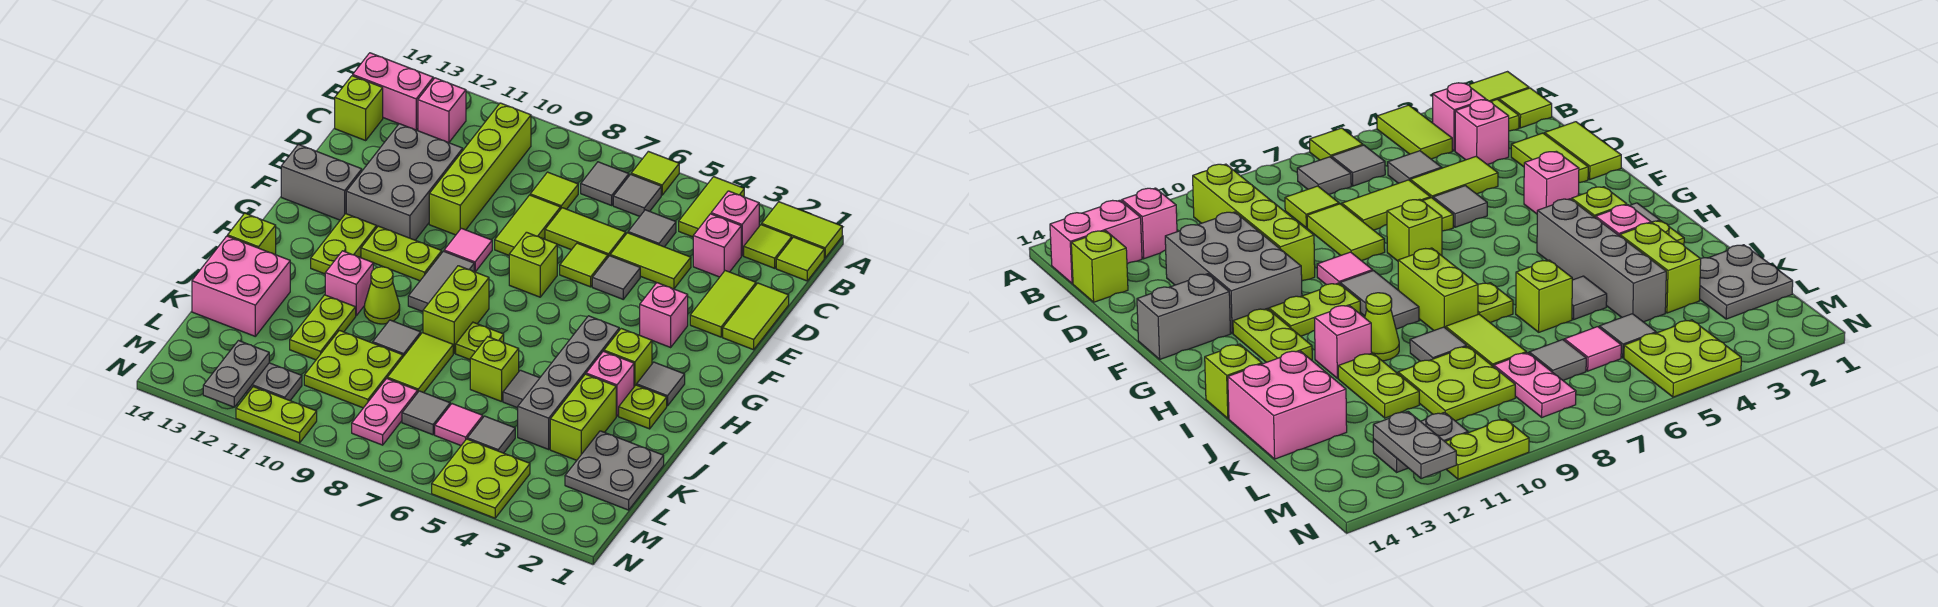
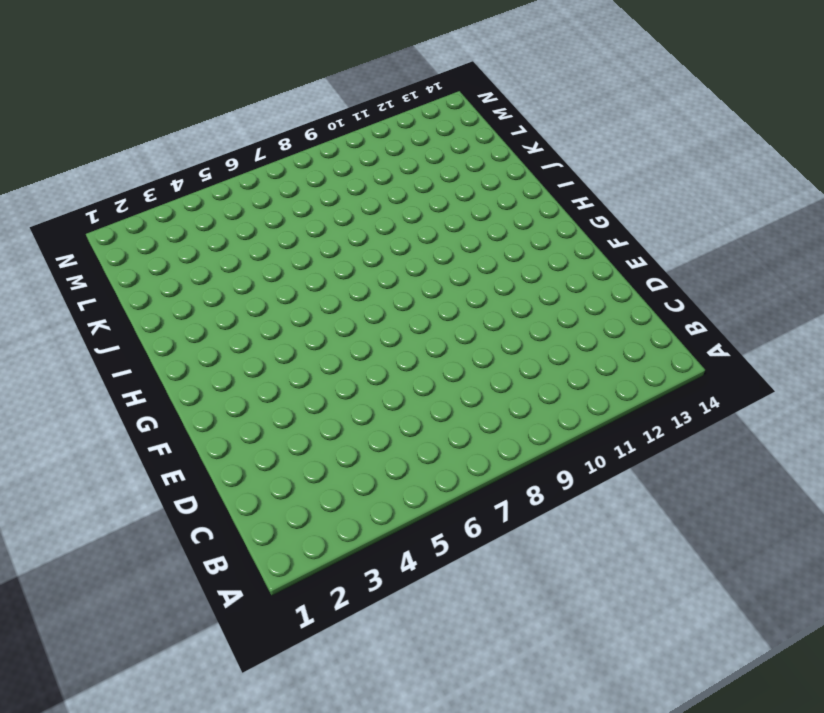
none -> lime tile A1:A2 level 1
none -> lime tile A4:B4 level 1
none -> lime tile A6 level 1
none -> lime tile B1 level 1

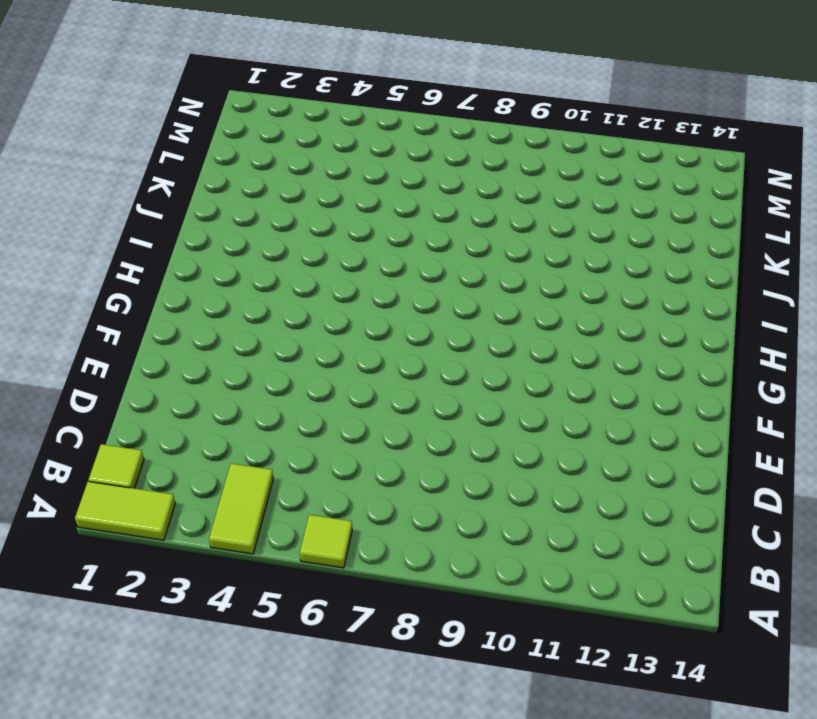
none -> lime tile B2 level 1
none -> pink brick B3 level 1
none -> grey tile B6 level 1
none -> grey tile B7 level 1

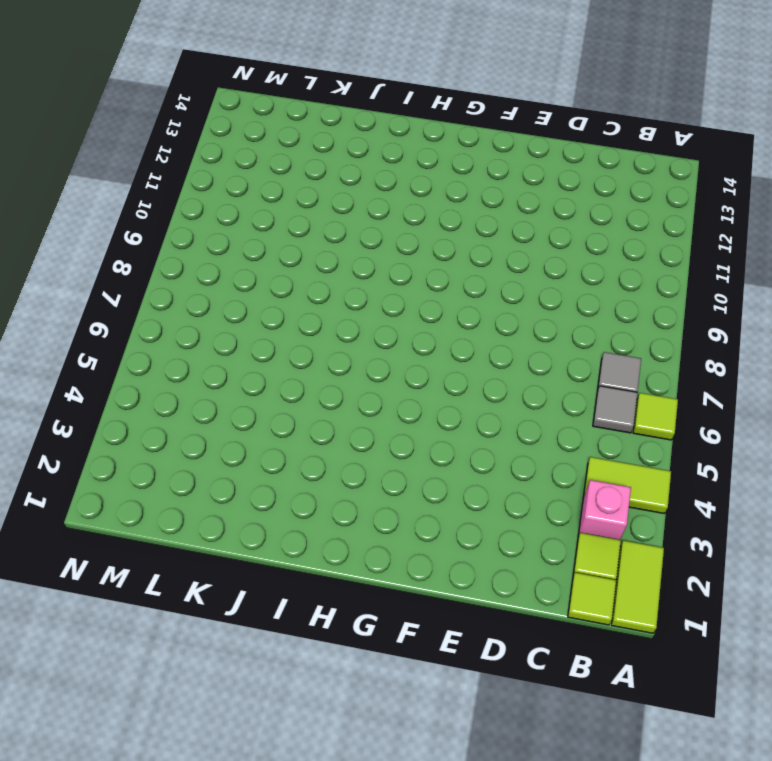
none -> lime brick B10:E10 level 1
none -> pink brick B12 level 1
none -> pink brick B13:B14 level 1
none -> pink brick C3 level 1

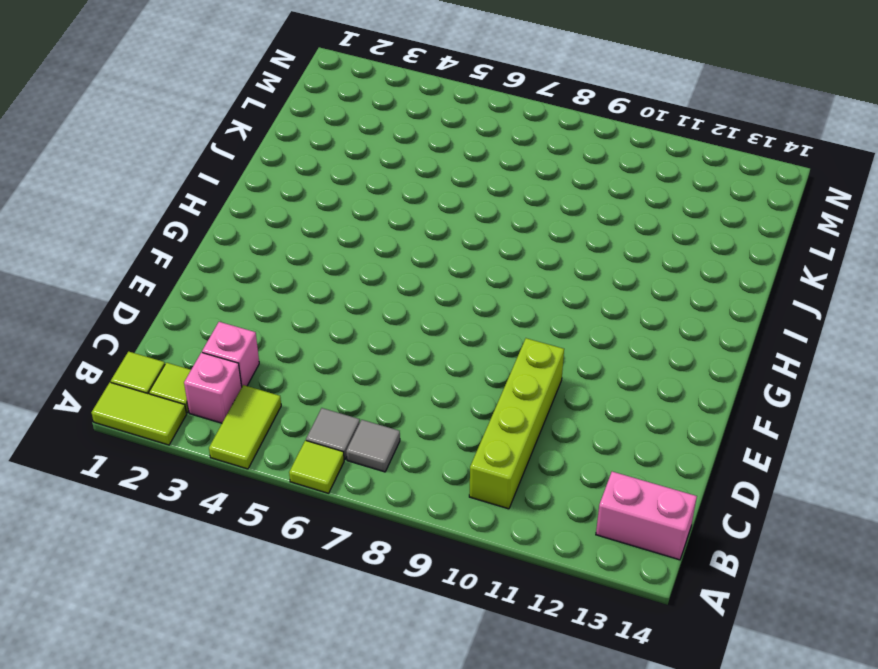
none -> pink brick B12 level 1
none -> grey tile C5 level 1
none -> lime tile C8 level 1
none -> lime brick C14 level 1

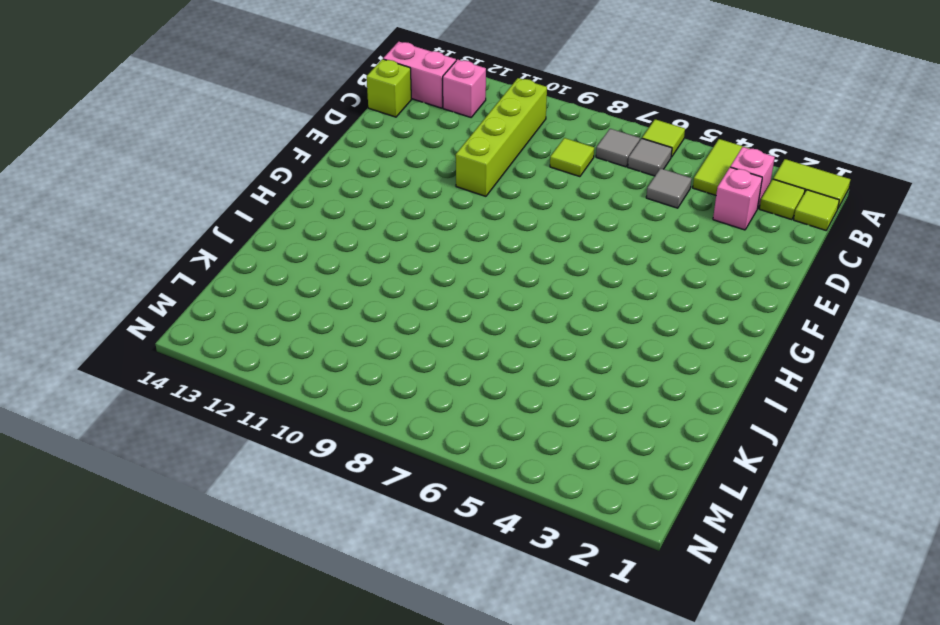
none -> lime tile D1:E1 level 1
none -> lime tile D2:E2 level 1
none -> lime tile D4:D5 level 1
none -> lime tile D6:D7 level 1

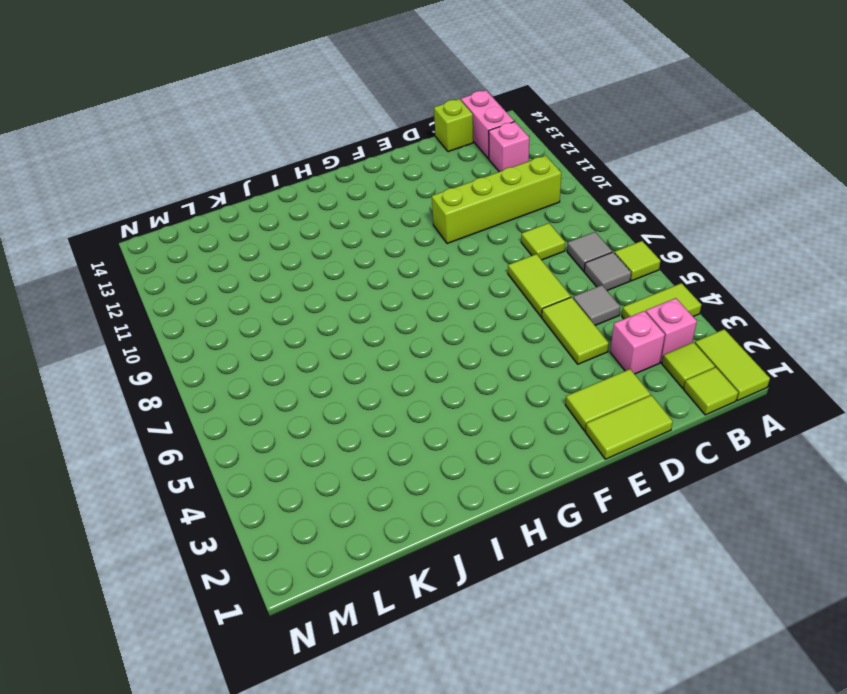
none -> lime tile D8:E8 level 1
none -> grey brick D11:F12 level 1
none -> grey tile E5 level 1
none -> lime tile E6 level 1

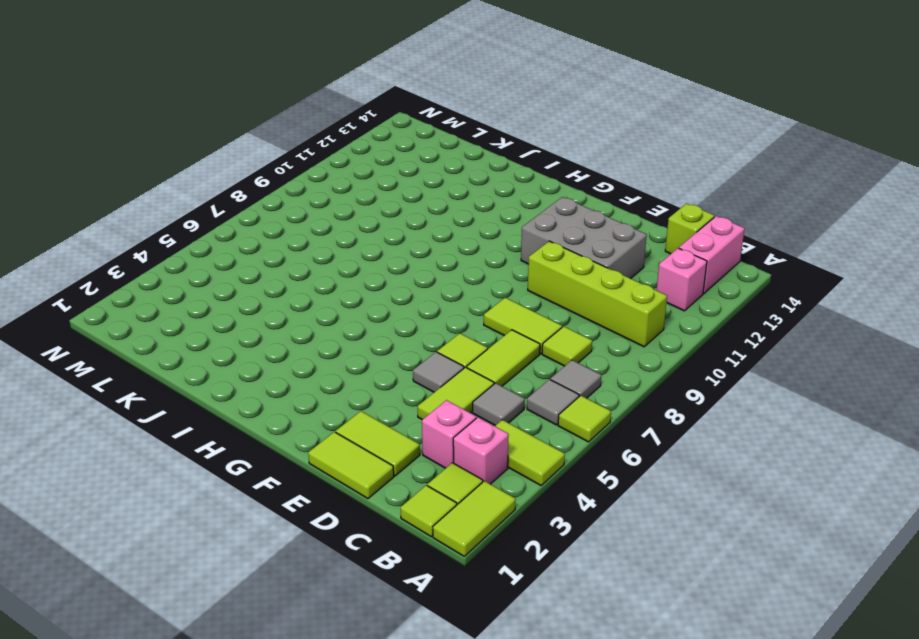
none -> pink brick F3 level 1
none -> lime brick F7 level 1
none -> pink tile F9 level 1
none -> grey brick F13:F14 level 1

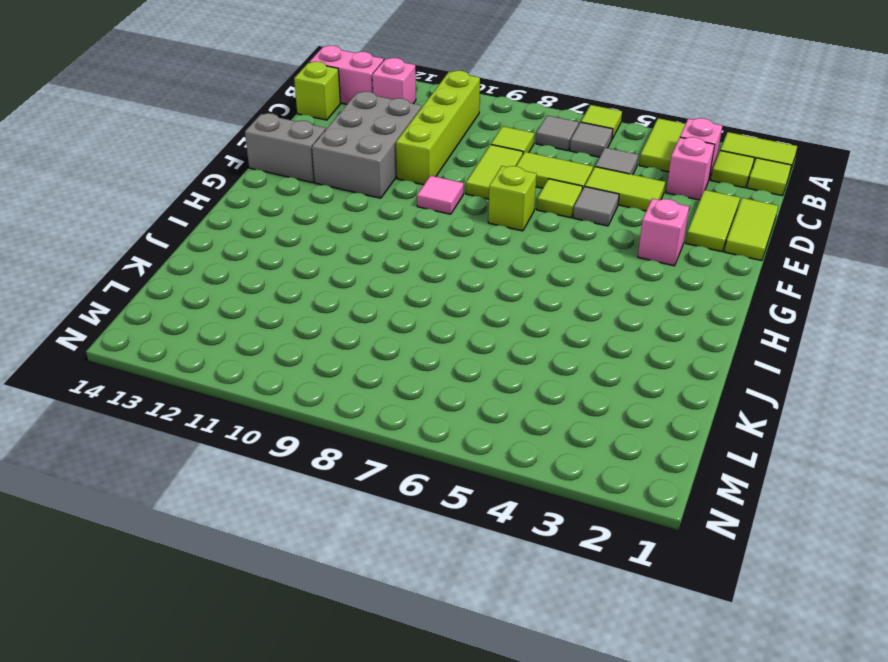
none -> grey tile G9:H9 level 1
none -> lime plate G10:G11 level 1
none -> lime plate G12:H12 level 1
none -> grey tile H2 level 1

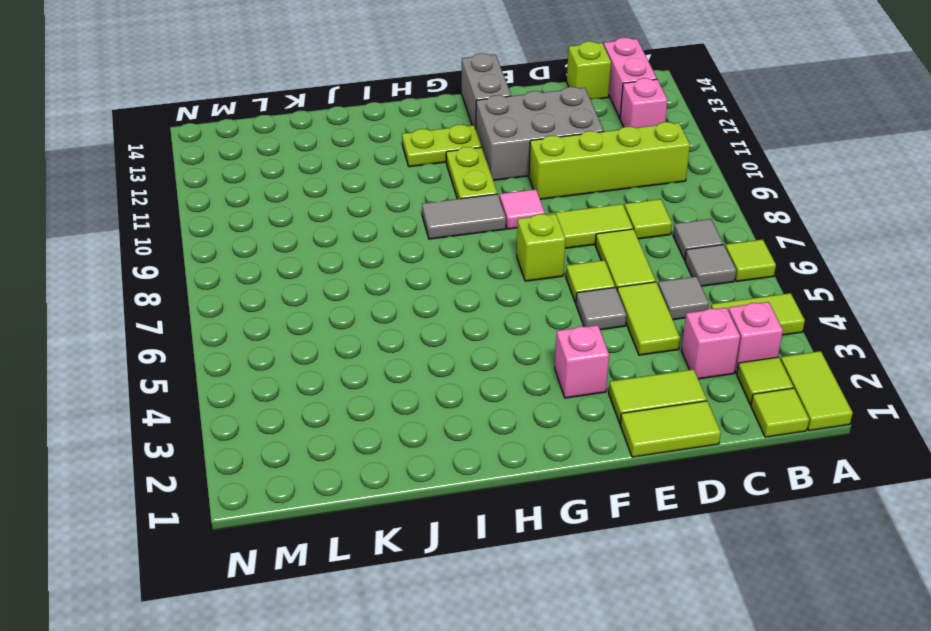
none -> grey tile H2 level 1
none -> lime brick H3 level 1
none -> grey brick H4:K4 level 1
none -> lime brick H8:I8 level 1

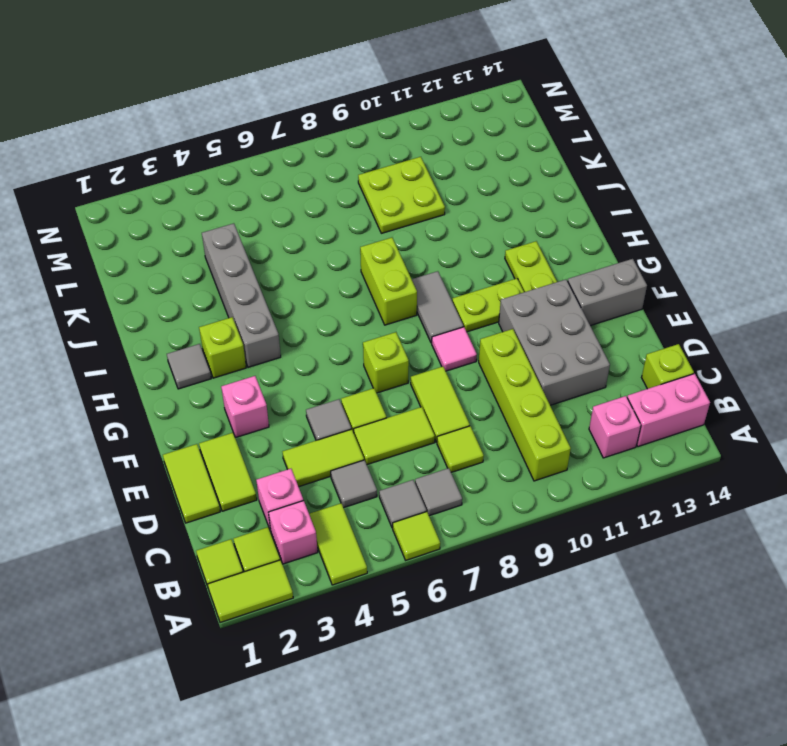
none -> lime plate I2 level 1
none -> pink brick I3 level 1
none -> lime plate I7 level 1
none -> lime cone I10 level 1

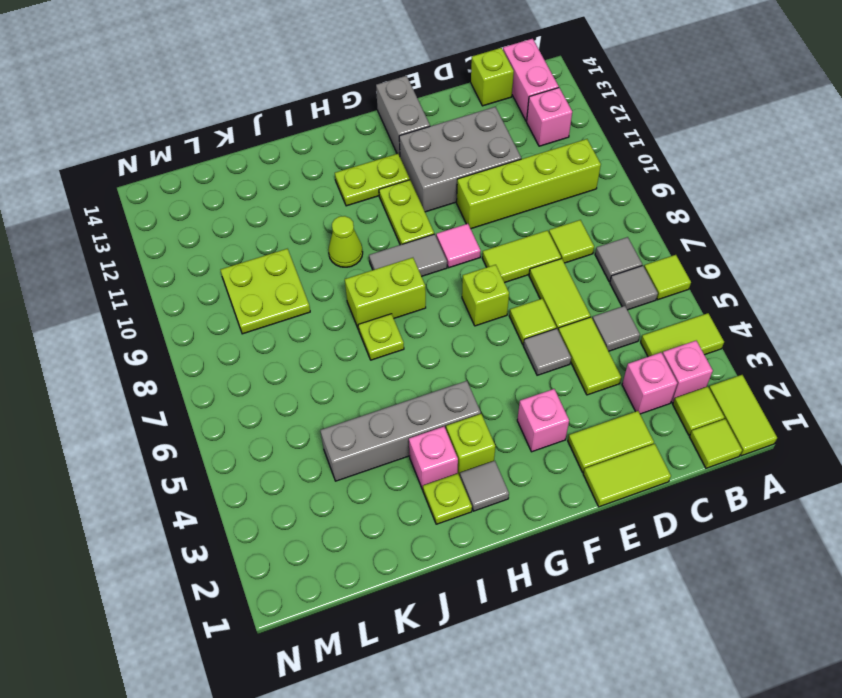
none -> pink brick I11 level 1
none -> lime brick I14 level 1
none -> lime brick J3:K3 level 1
none -> grey tile J5 level 1

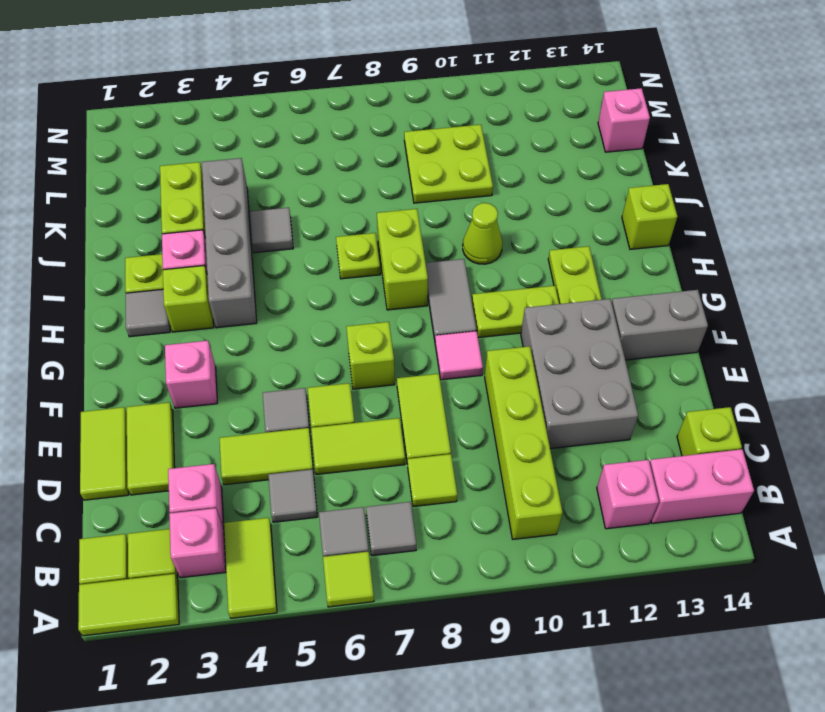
pink brick L14 level 1 -> pink brick I11 level 1
none -> lime brick J6 level 1
none -> lime tile J8:K8 level 1
none -> grey tile J9 level 1
none -> lime plate J11:K11 level 1

